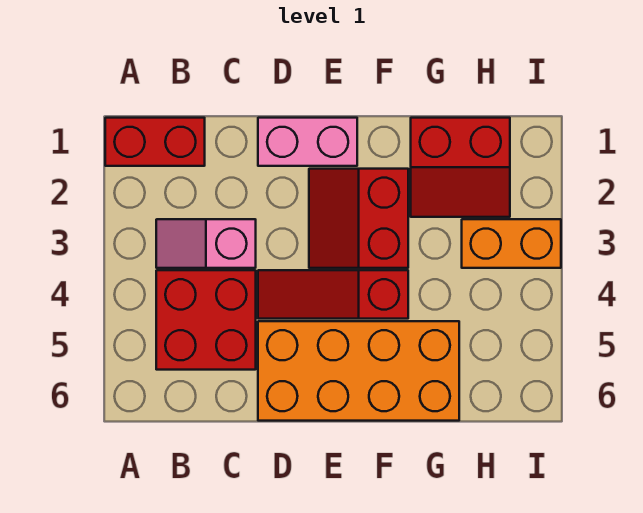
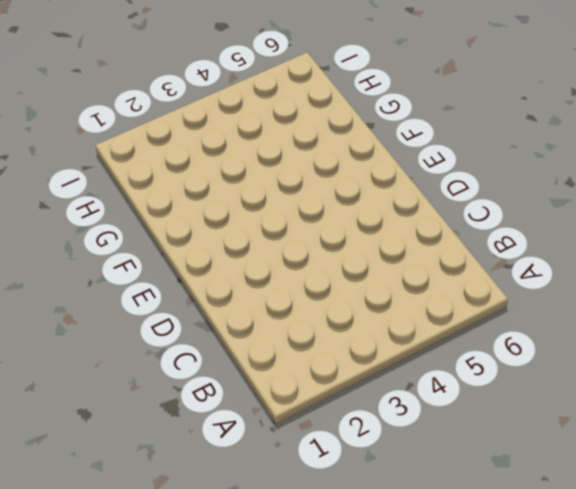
none -> red brick A1:B1 level 1
none -> pink slope B3:C3 level 1 top C

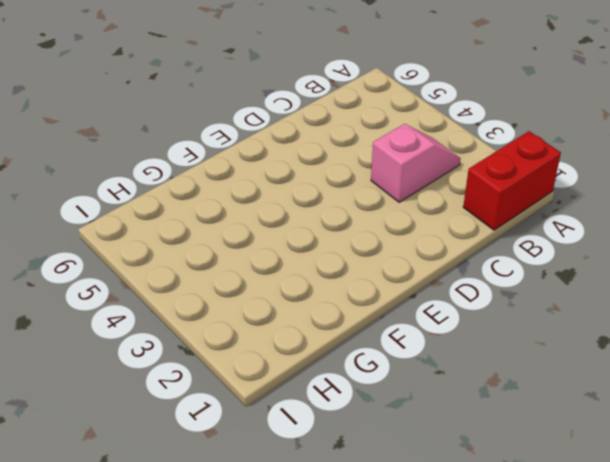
none -> red brick B4:C5 level 1
none -> pink brick D1:E1 level 1

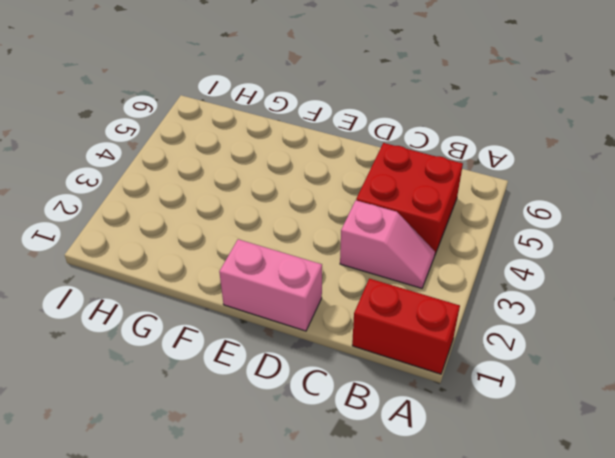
none -> red slope D4:F4 level 1 top F
none -> orange brick D5:G6 level 1

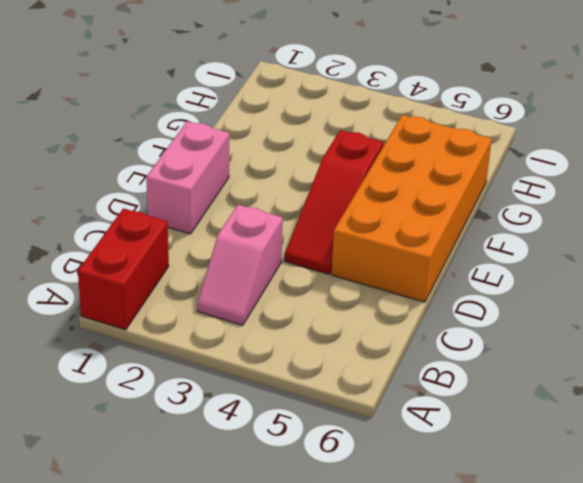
none -> red brick B4:C5 level 1
none -> red slope E2:F3 level 1 top F

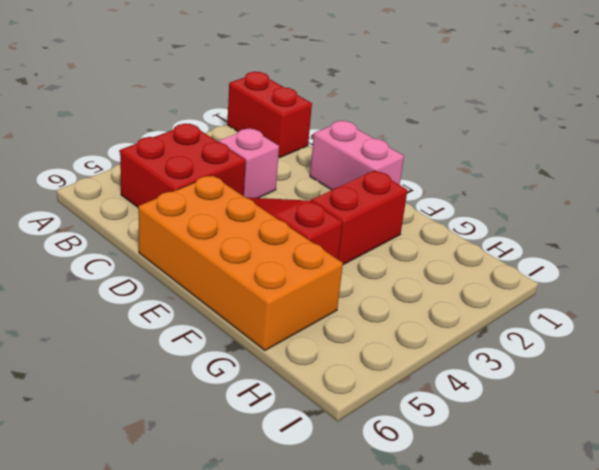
none -> red slope G1:H2 level 1 top 1
none -> orange brick H3:I3 level 1

